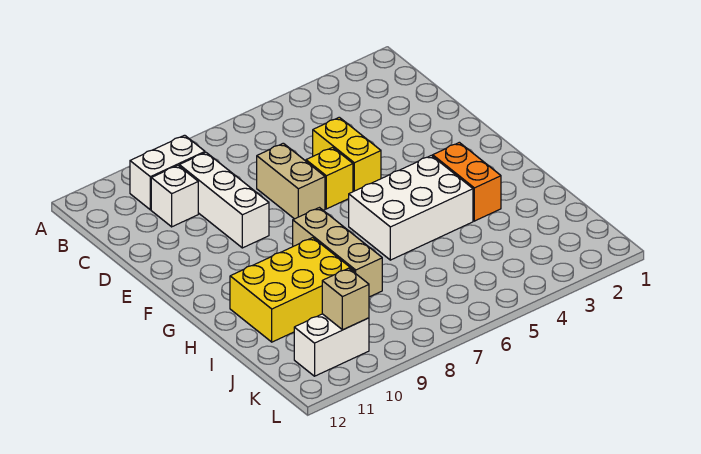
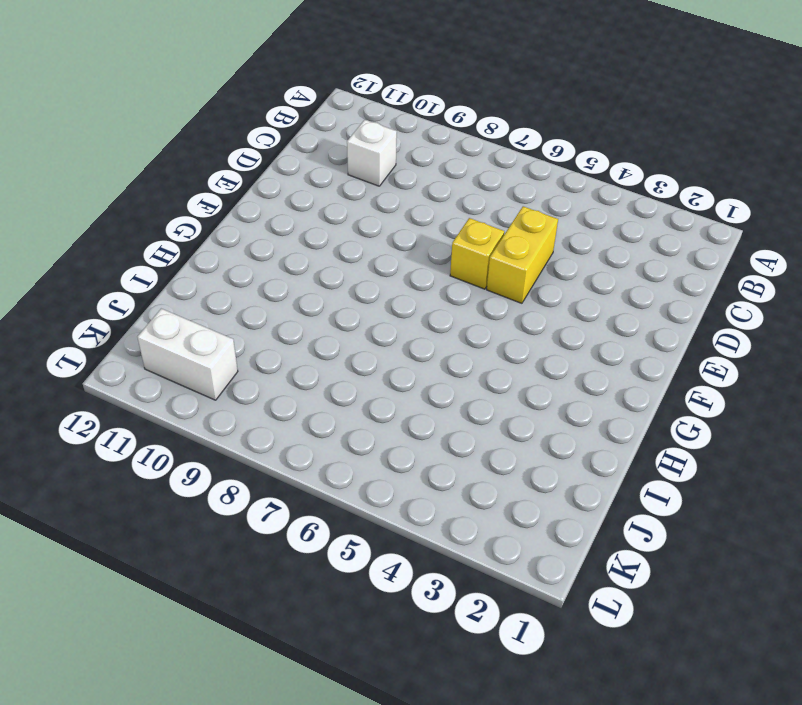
none -> white brick B9:B10 level 1
none -> white brick C9:E9 level 1
none -> tan brick D7:E7 level 1

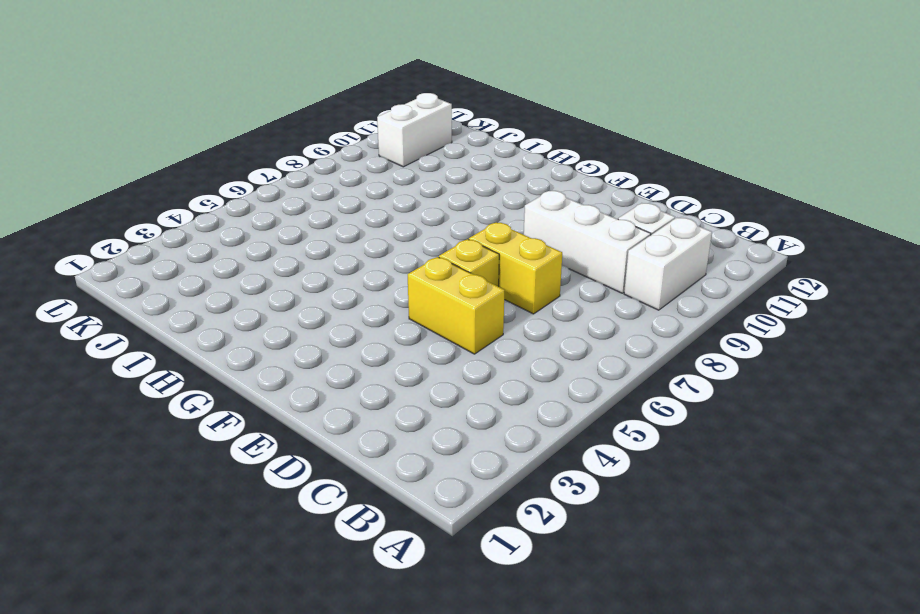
yellow brick D7:E7 level 1 -> tan brick D7:E7 level 1
none -> orange brick G3:H3 level 1
none -> white brick G4:H6 level 1
none -> tan brick G8:I8 level 1

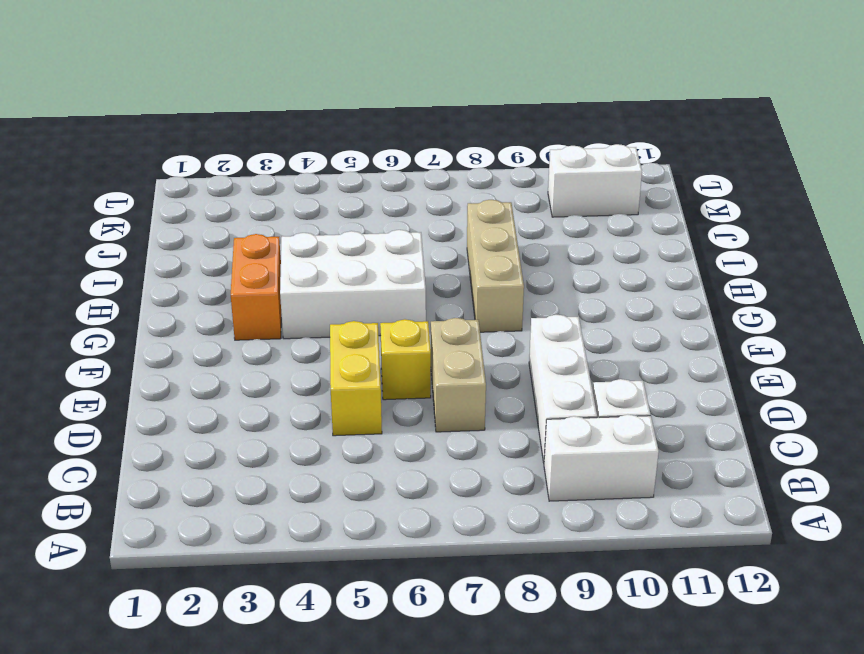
none -> yellow brick H9:I11 level 1
none -> tan brick K10 level 2

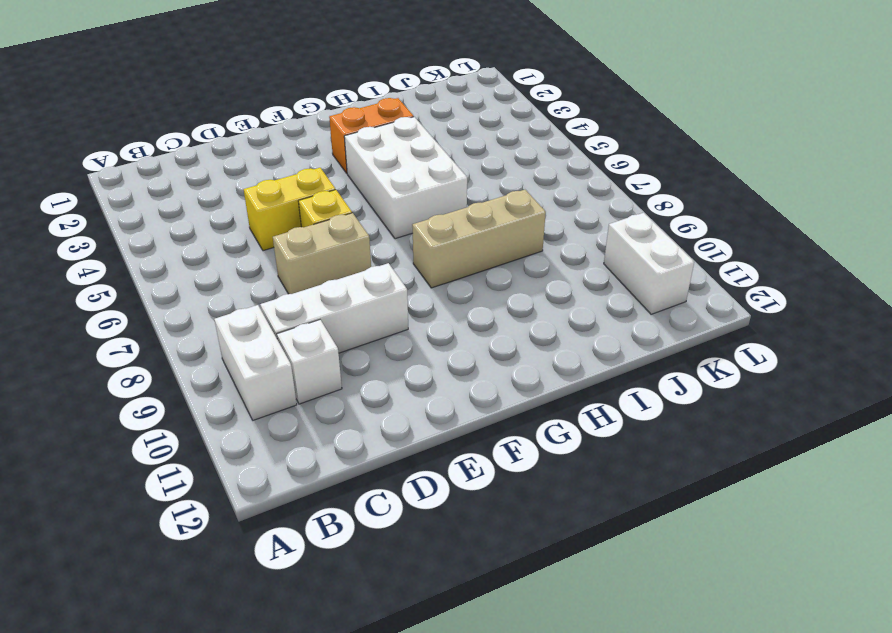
none -> yellow brick H9:I11 level 1
none -> tan brick K10 level 2

